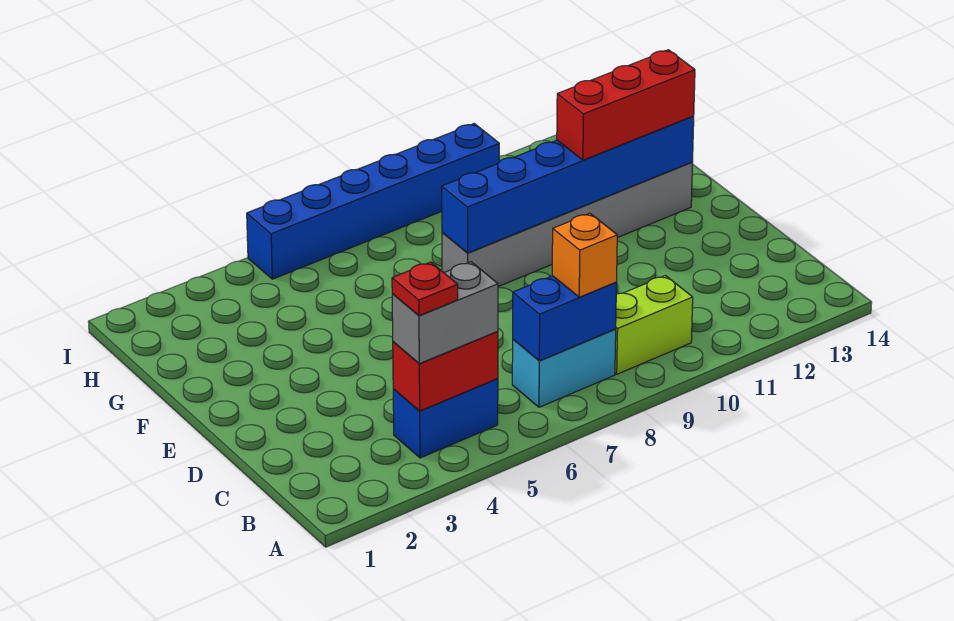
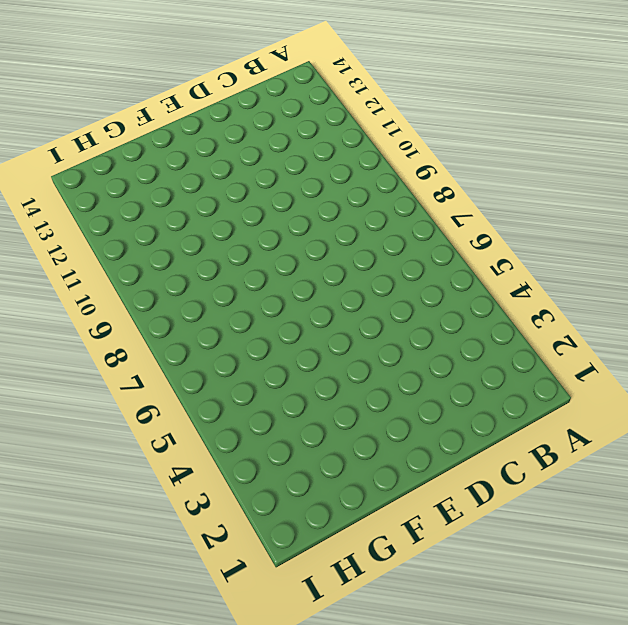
none -> blue brick B4:B5 level 1
none -> cyan brick B7:B8 level 1
none -> lime brick B9:B10 level 1

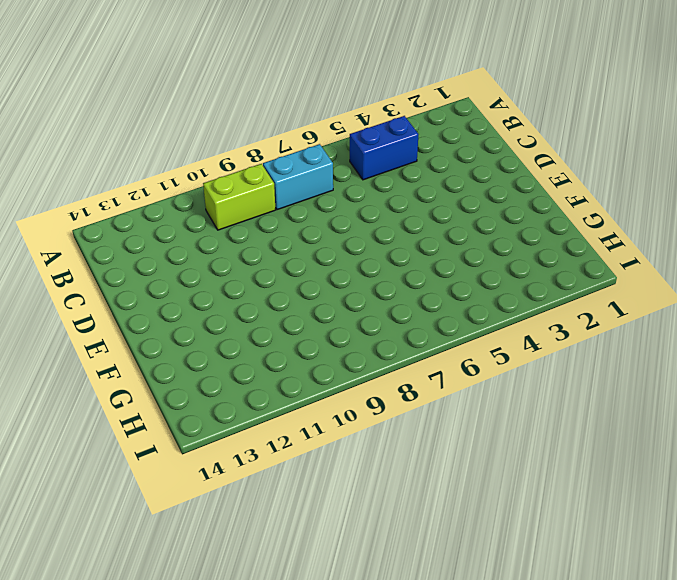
none -> grey brick F8:F13 level 1
none -> blue brick I5:I10 level 1
none -> red brick B4:B5 level 2

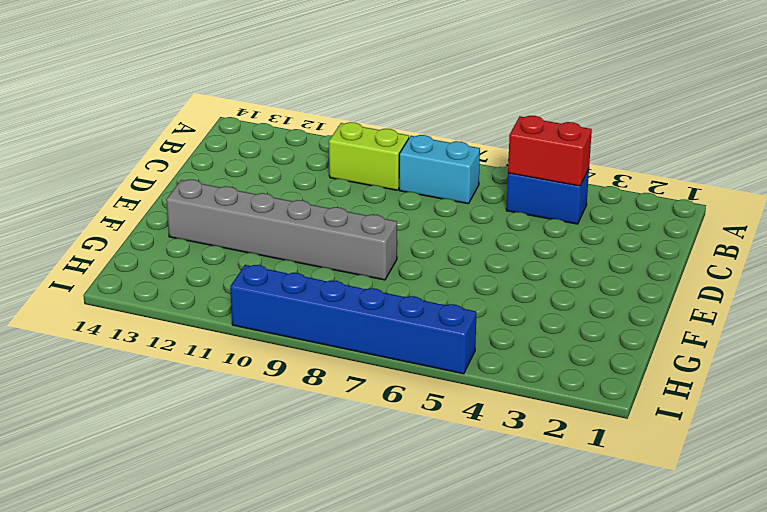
none -> blue brick B7:B8 level 2
none -> blue brick F8:F13 level 2
none -> grey brick B4:B5 level 3

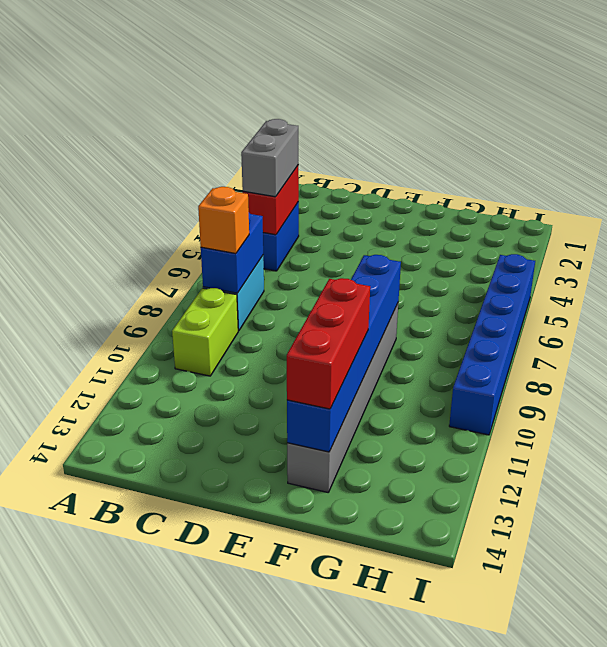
none -> red plate B4 level 4

